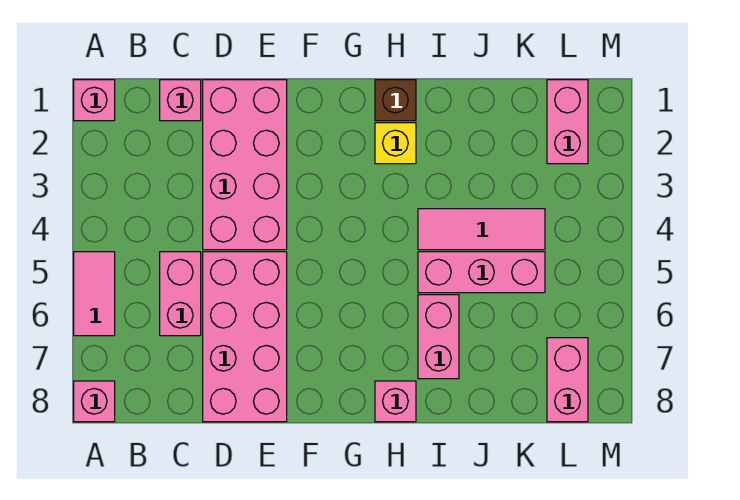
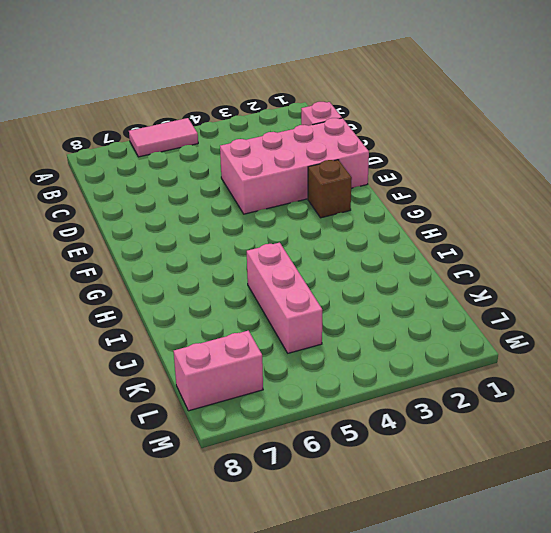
brown brick F2 level 1 -> brown brick H1 level 1
none -> pink brick A1 level 1
none -> pink brick A8 level 1
none -> pink brick C5:C6 level 1

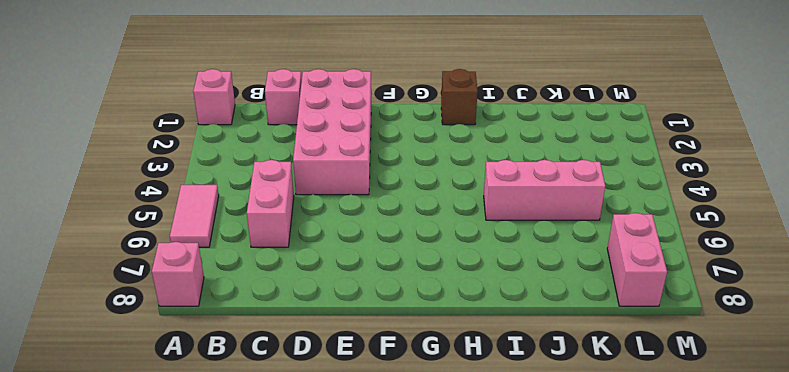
none -> pink brick D5:E8 level 1
none -> yellow brick H2 level 1
none -> pink brick H8 level 1

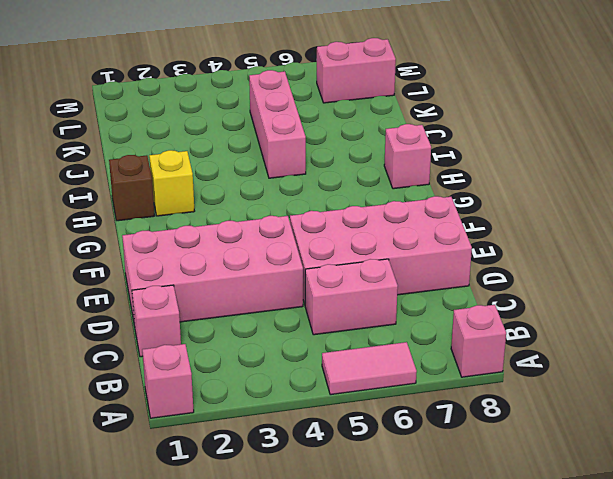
none -> pink tile I4:K4 level 1
none -> pink brick I6:I7 level 1
none -> pink brick L1:L2 level 1

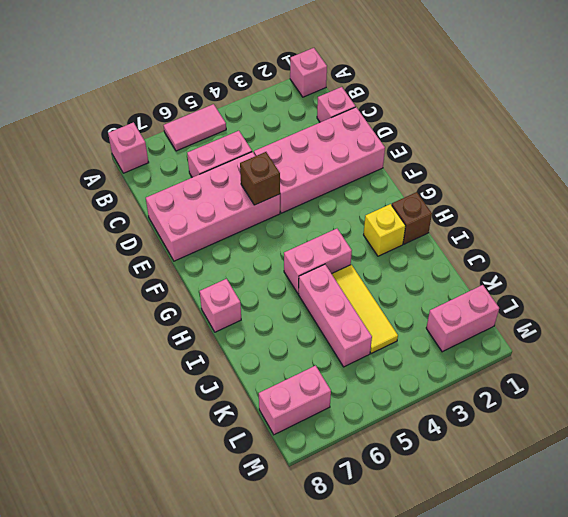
brown brick E5 level 2 -> none
pink brick H4:H5 level 1 -> pink brick I6:I7 level 1
yellow tile I4:K4 level 1 -> pink tile I4:K4 level 1

